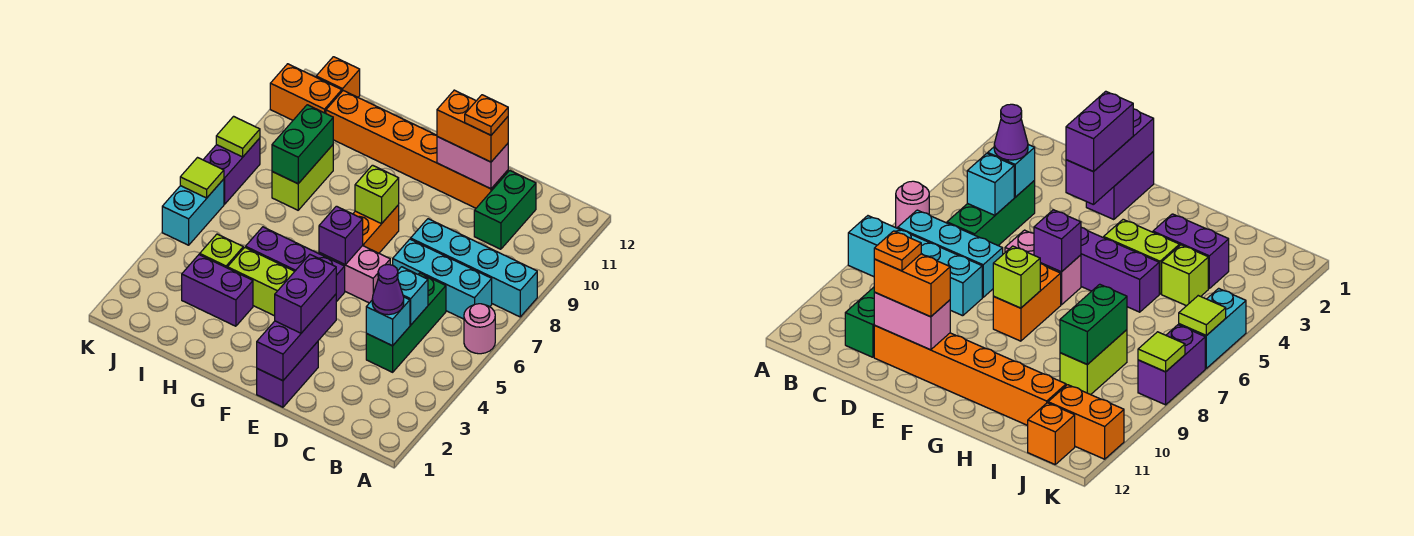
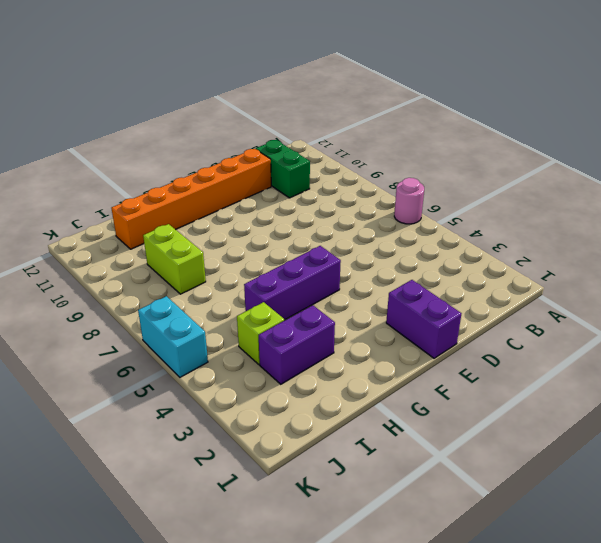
none -> cyan brick A8:D8 level 1
none -> cyan brick B7:D7 level 1
none -> green brick C4:C6 level 1
none -> pink brick E6:F6 level 1

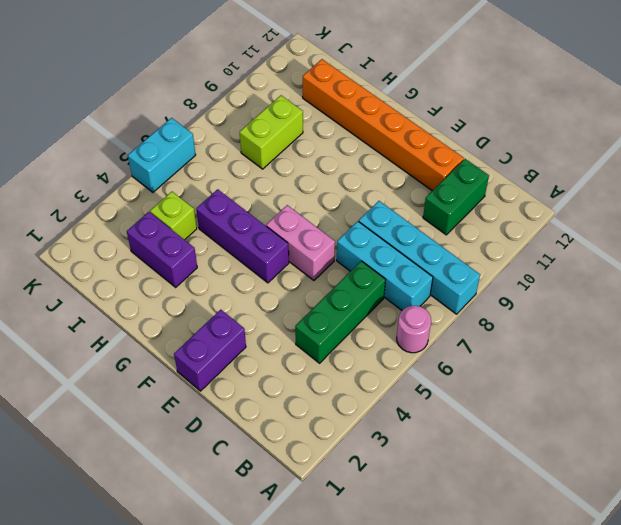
none -> orange brick F7:F8 level 1
none -> lime brick G4:H4 level 1
none -> orange brick J11:K11 level 1
none -> orange brick J12 level 1

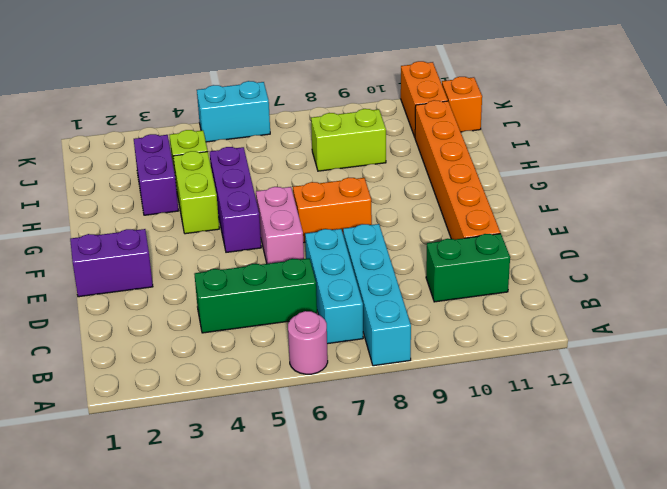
none -> purple brick K7:K8 level 1
none -> cyan brick C4 level 2
none -> cyan brick C5 level 2
none -> pink brick D11:E11 level 2

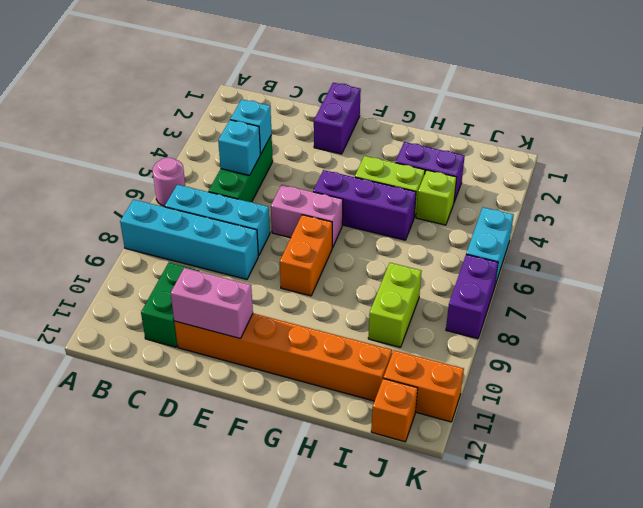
none -> purple brick E1:E3 level 2
none -> purple brick F6 level 2
none -> lime brick F8 level 2
none -> green brick I8:I9 level 2

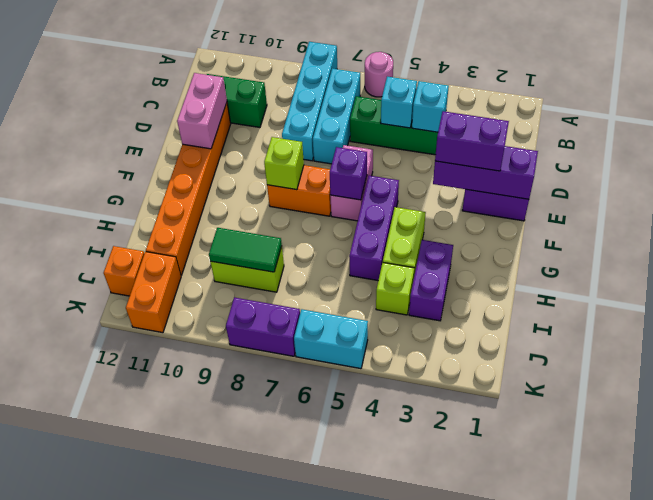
green tile I8:I9 level 2 -> green brick I8:I9 level 2
none -> lime tile K6 level 2
none -> lime tile K8 level 2
none -> purple cone C4 level 3
none -> orange brick D11:E11 level 3

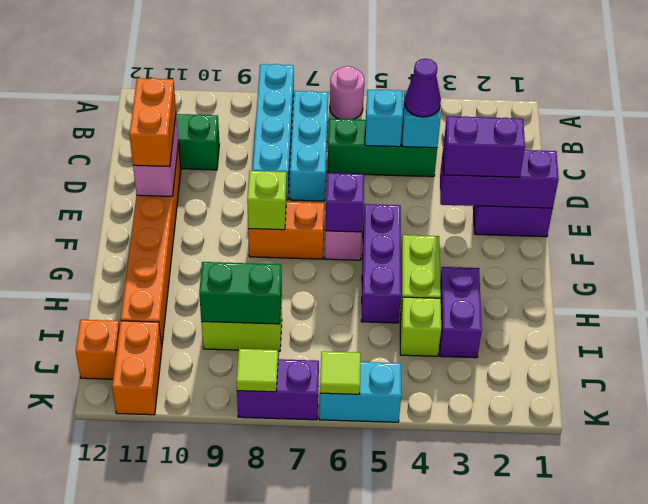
none -> orange plate D11 level 4

